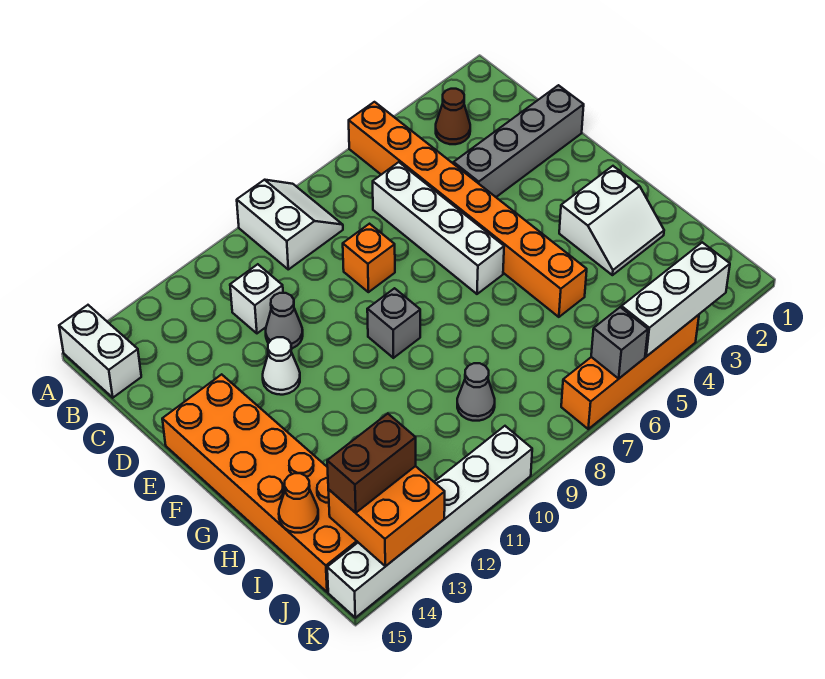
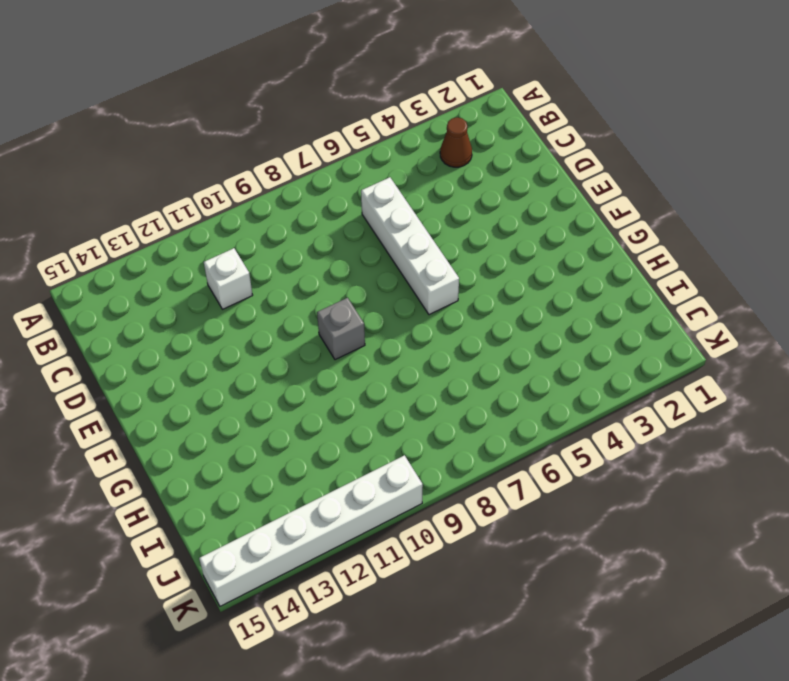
none -> orange brick A5:H5 level 1
none -> white slope A8:B9 level 1 top 9
none -> white brick A15:B15 level 1

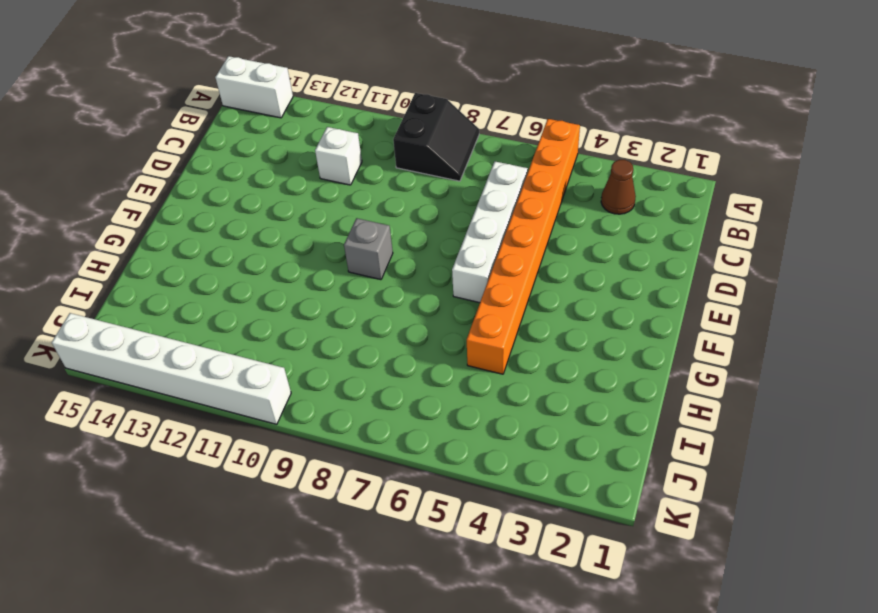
black slope A8:B9 level 1 top 9 -> white slope A8:B9 level 1 top 9
white brick A14:A15 level 1 -> white brick A15:B15 level 1
none -> grey brick D1:D4 level 1
none -> orange brick D8 level 1
none -> grey cone D11 level 1

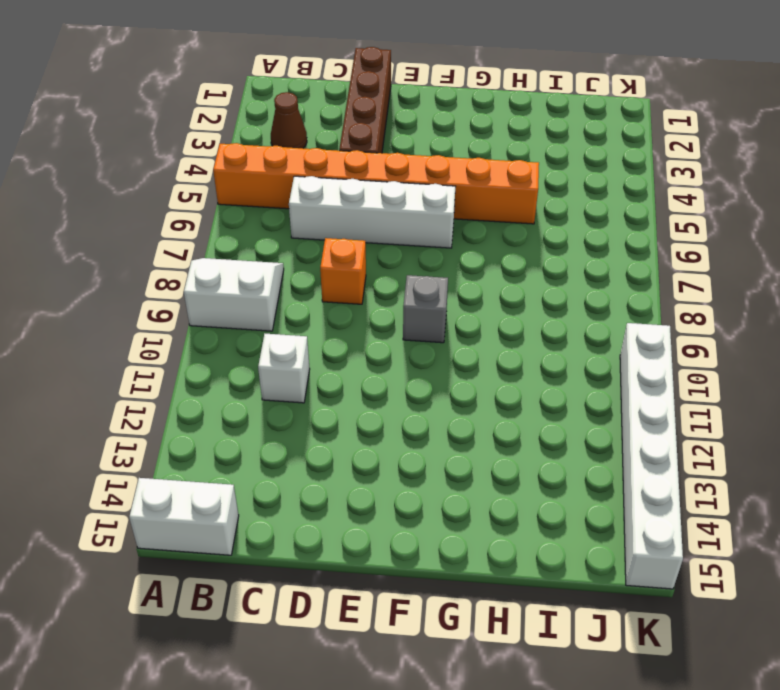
brown brick D1:D4 level 1 -> grey brick D1:D4 level 1
none -> grey cone D11 level 1
none -> white cone E12 level 1
none -> orange brick E14:J15 level 1

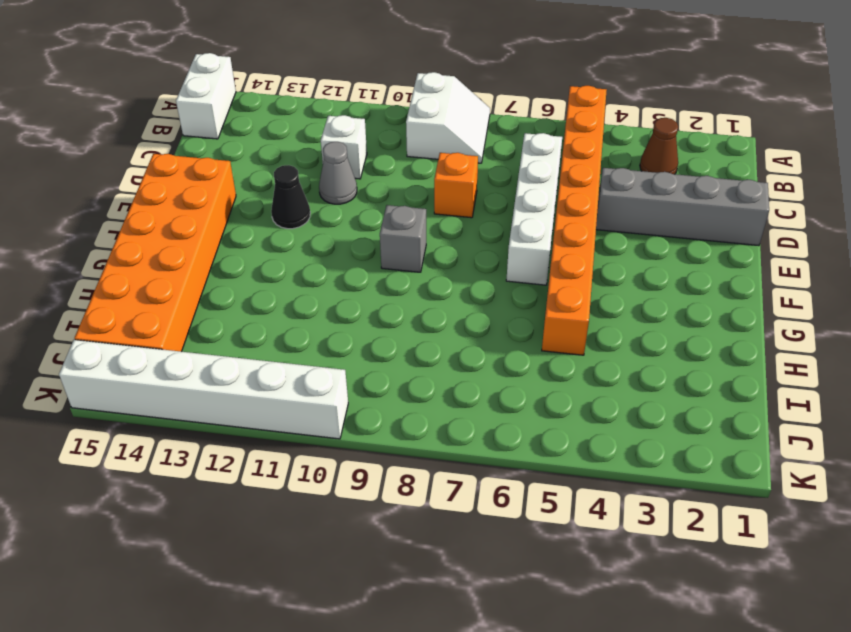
black cone E12 level 1 -> white cone E12 level 1
none -> white slope G2:H3 level 1 top G
none -> grey cone I9 level 1
none -> orange brick K4:K7 level 1

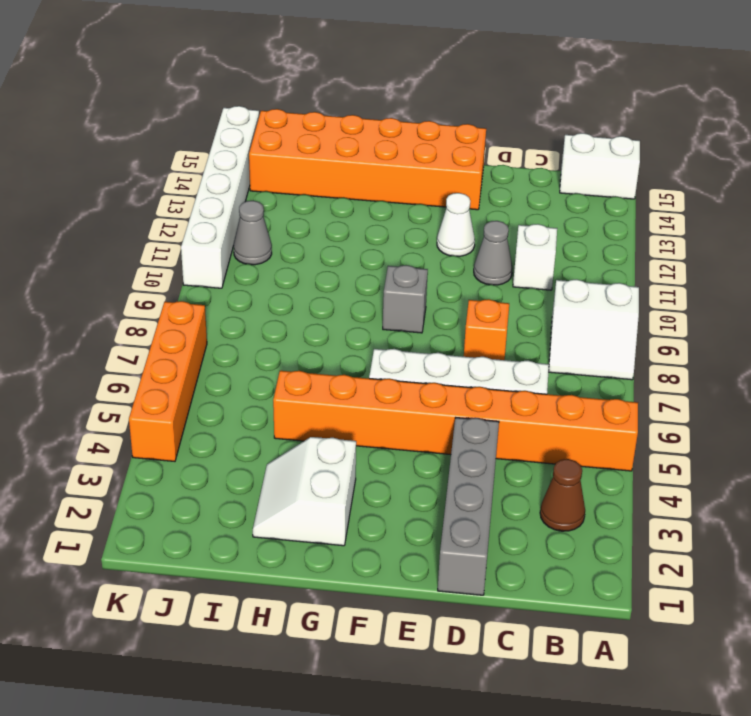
grey cone J11 level 1 -> grey cone I9 level 1
none -> orange cone I15 level 2
none -> orange brick J13:K14 level 2
none -> white brick K3:K5 level 2

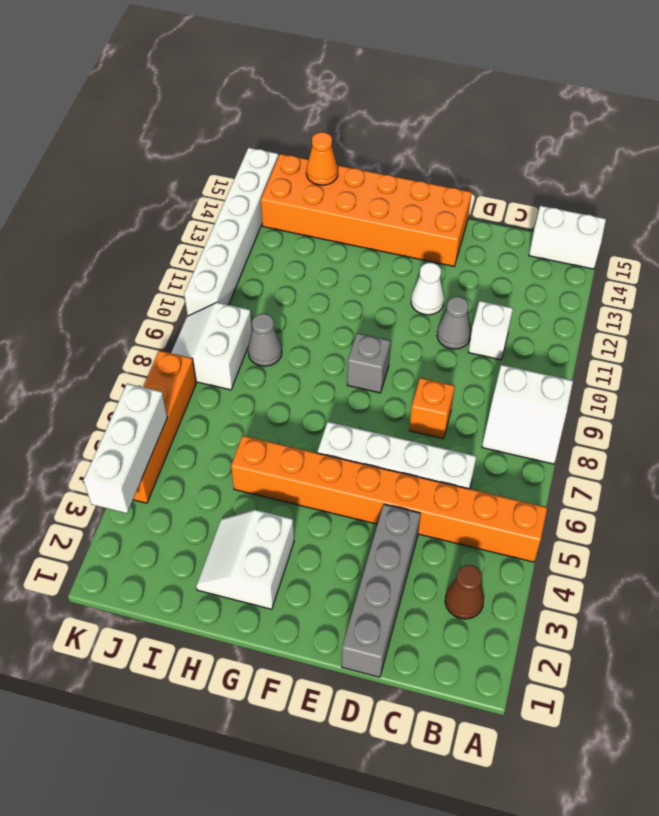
white slope J8:K9 level 1 top J -> none
none -> orange brick J13:K14 level 2
none -> grey brick K6 level 2
none -> brown brick J13:J14 level 3

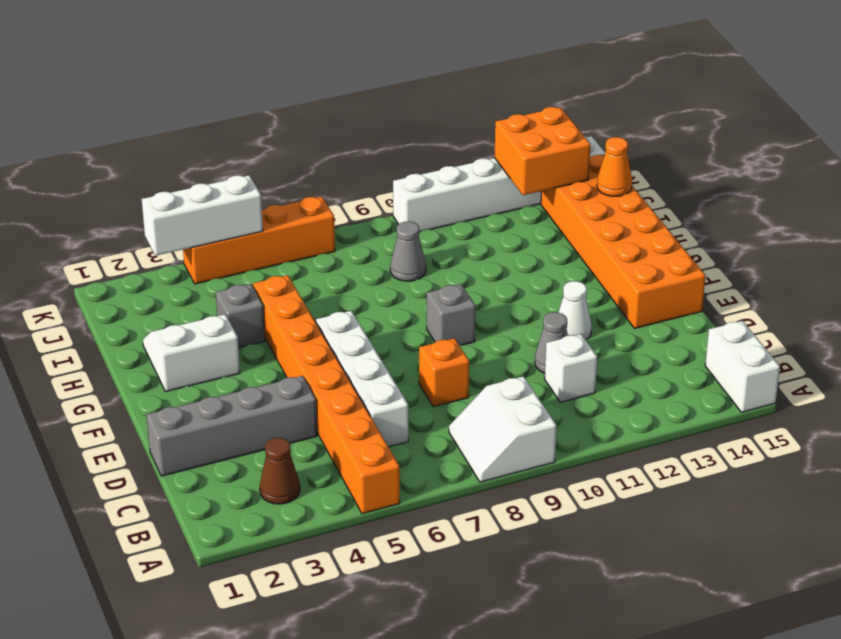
grey brick H4 level 1 -> grey brick K6 level 2
none -> brown brick J13:J14 level 3

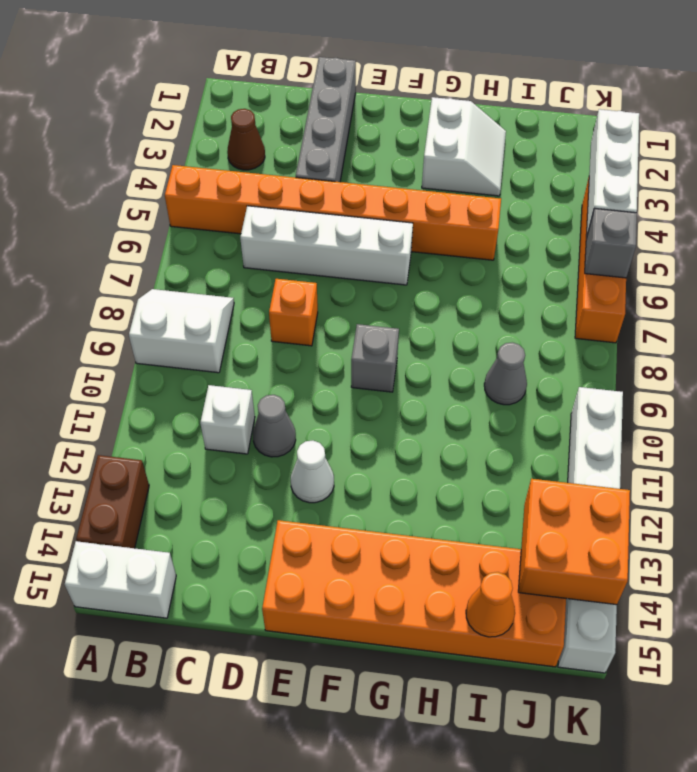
brown brick A13:A14 level 1 -> brown brick J13:J14 level 3

